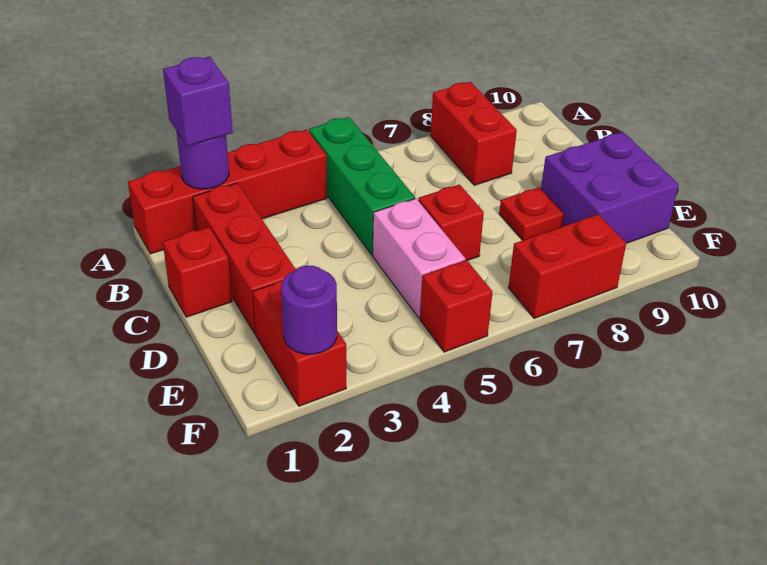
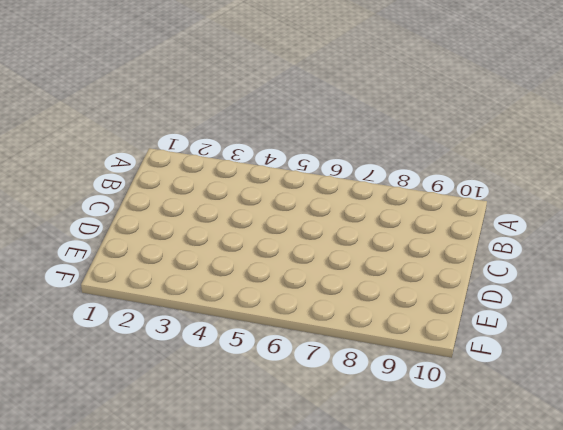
none -> red brick A1:A4 level 1
none -> green brick A5:C5 level 1
none -> red brick A8:B8 level 1

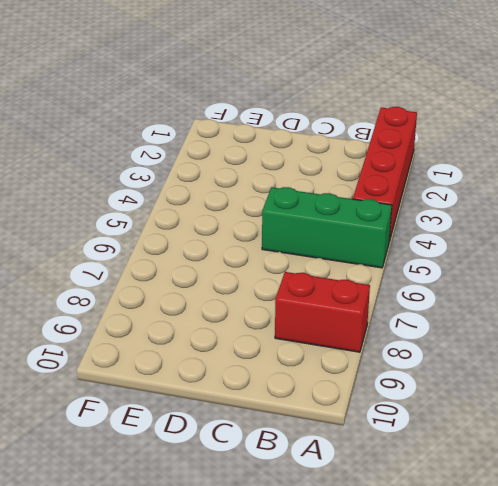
none -> red brick B2:D2 level 1
none -> red brick C1 level 1
none -> pink brick D5:E5 level 1

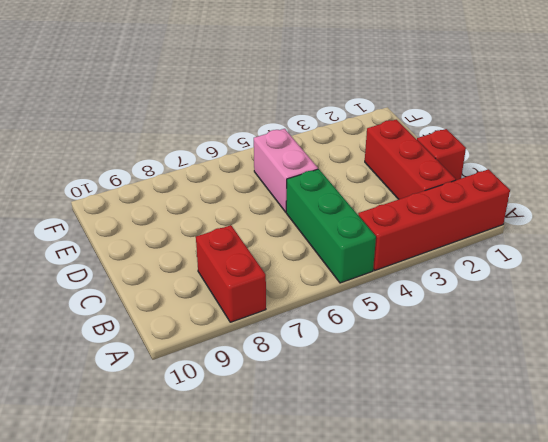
none -> red brick D6 level 1
none -> red plate D8 level 1
none -> purple brick D9:E10 level 1

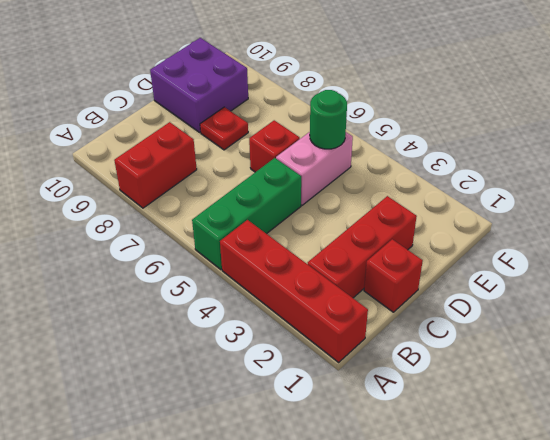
green round brick E5 level 2 -> none
none -> red brick E2:F2 level 1
none -> red brick F5 level 1
none -> red brick F7:F8 level 1

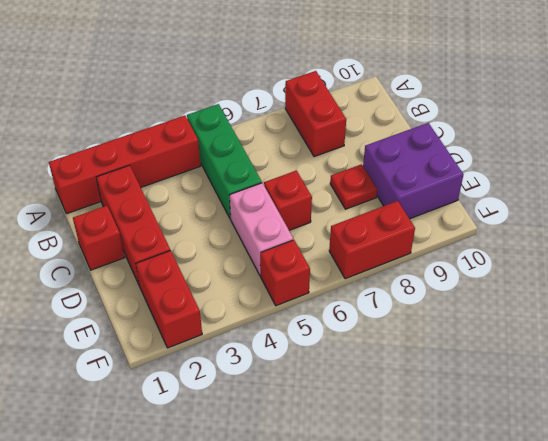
none -> purple round brick A2 level 2
none -> purple round brick F2 level 2
none -> purple brick A2 level 3

